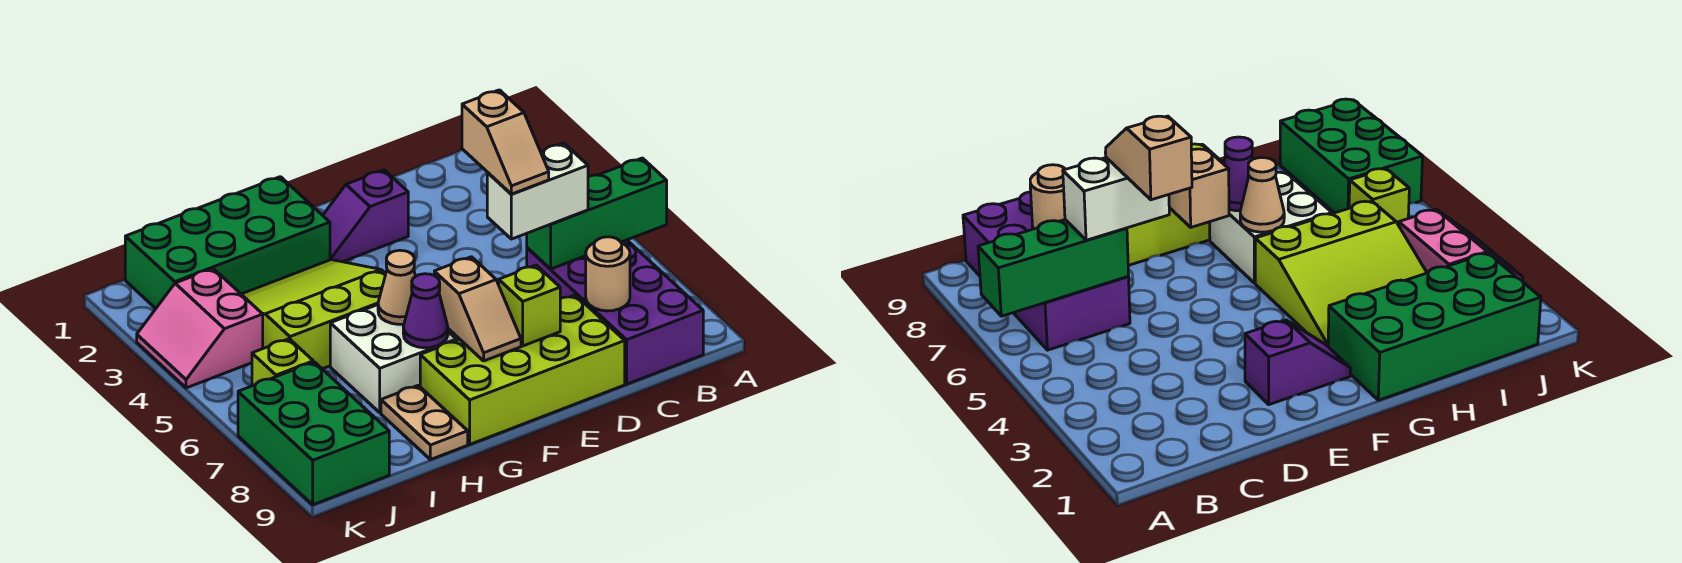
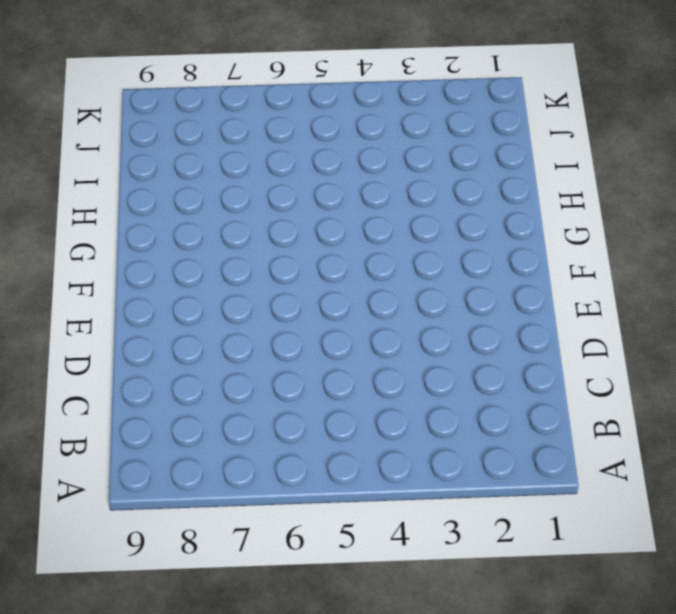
none -> purple brick B6:C9 level 1
none -> lime brick D8:G9 level 1
none -> purple slope E2:F2 level 1 top E

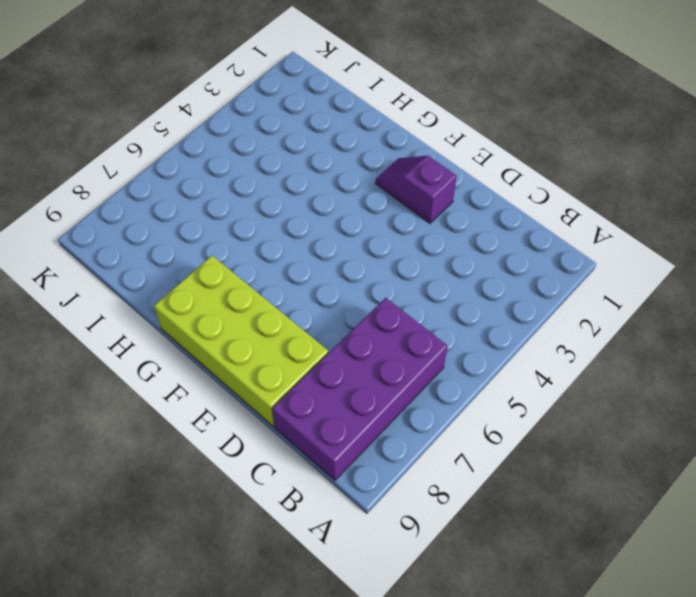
none -> green brick G1:J2 level 1
none -> lime slope G3:I5 level 1 top 5
none -> white brick G6:H7 level 1

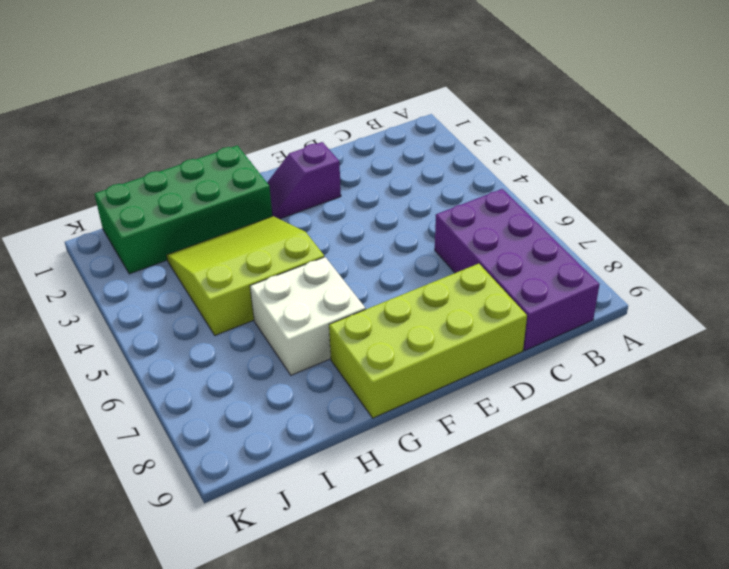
none -> tan plate H8:H9 level 1
none -> pink slope J3:K4 level 1 top J
none -> lime brick J6 level 1

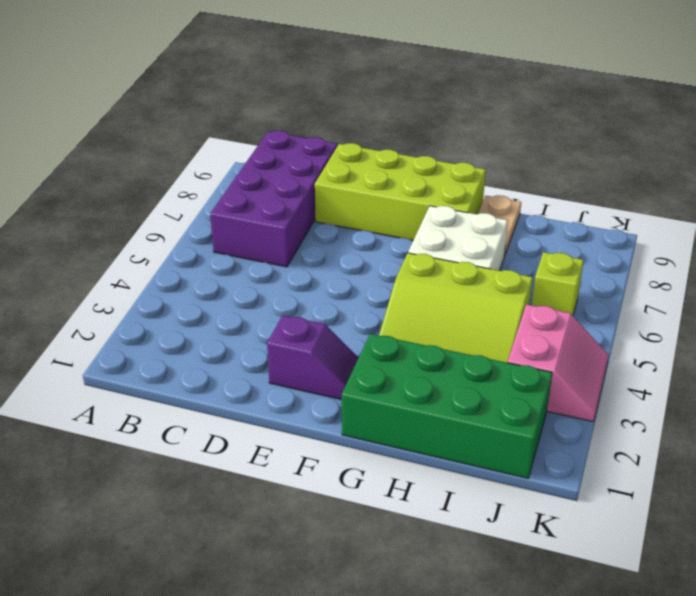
none -> green brick J7:K9 level 1
none -> green brick A6:C6 level 2
none -> tan round brick C8 level 2

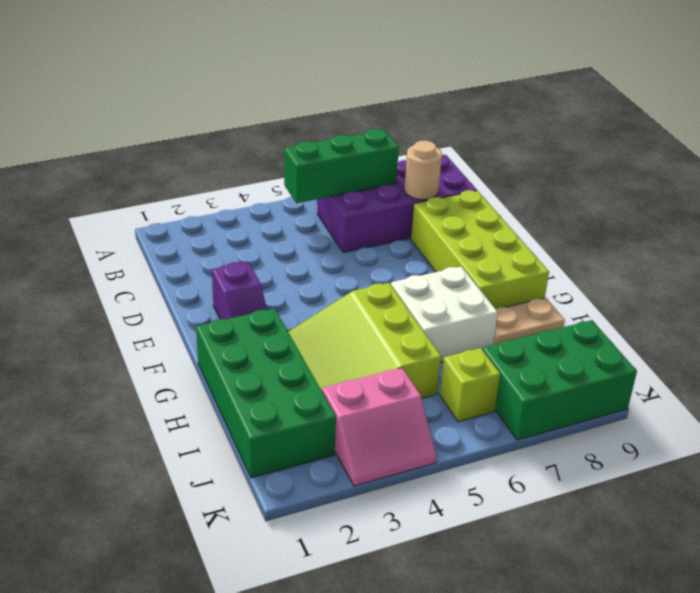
green brick B5:B7 level 2 -> green brick A6:C6 level 2
none -> lime brick E8 level 2
none -> tan slope F7:F8 level 2 top 7
none -> tan cone G6 level 2

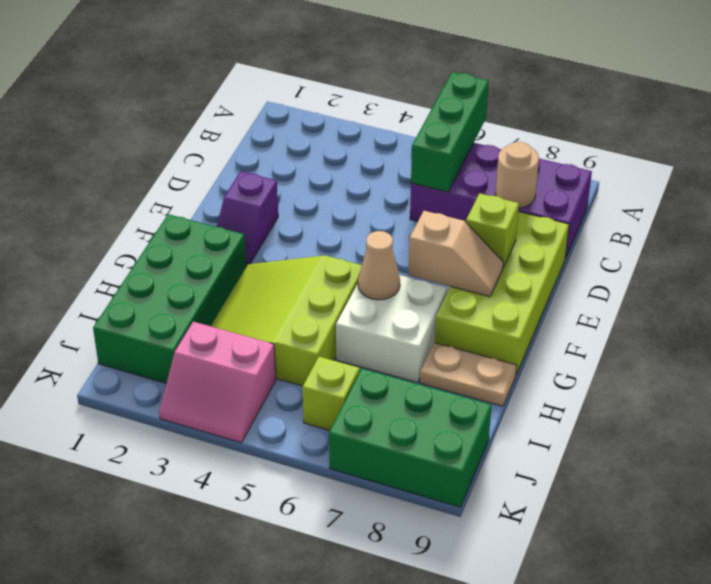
none -> purple cone G7 level 2
none -> white brick C6:D6 level 3
none -> tan slope D5:D6 level 4 top 5

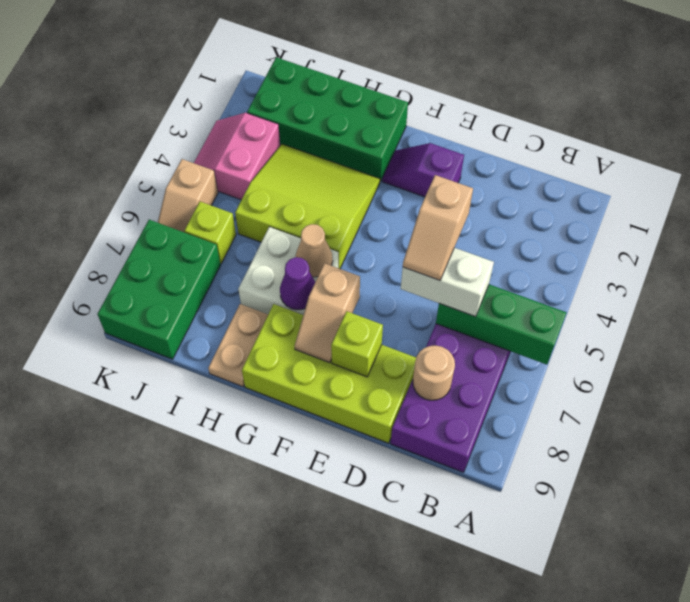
tan slope K5:K6 level 1 top 5 -> none

